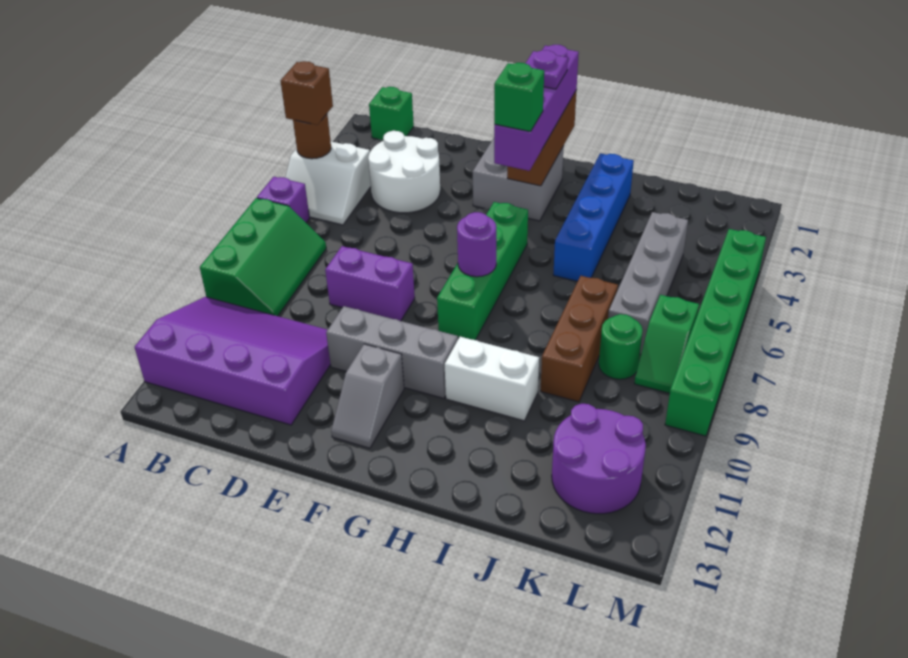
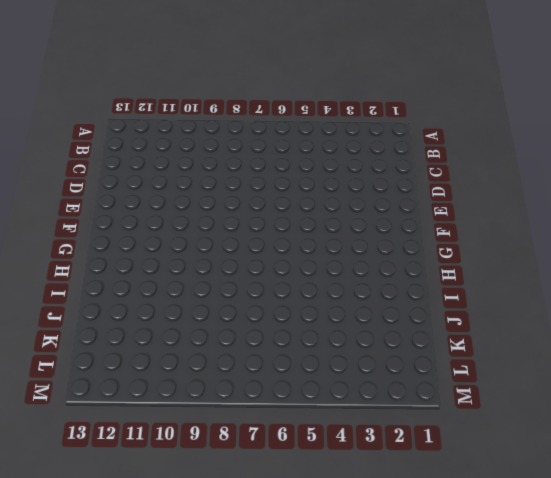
none -> white slope A4:B5 level 1 top 4
none -> purple brick A6 level 1
none -> green slope A7:B9 level 1 top A

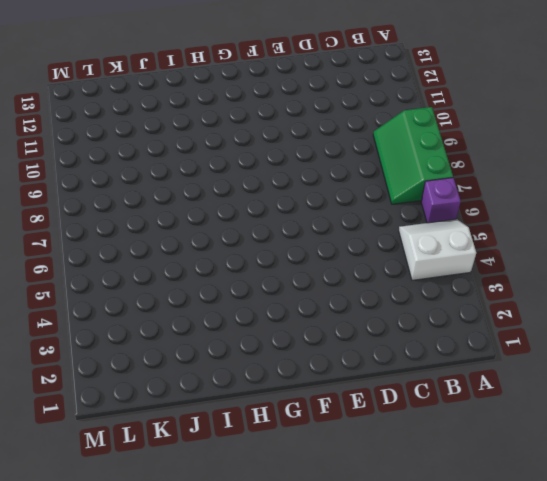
none -> purple slope A10:D12 level 1 top 12
none -> green brick B1 level 1
none -> white round brick C3:D4 level 1

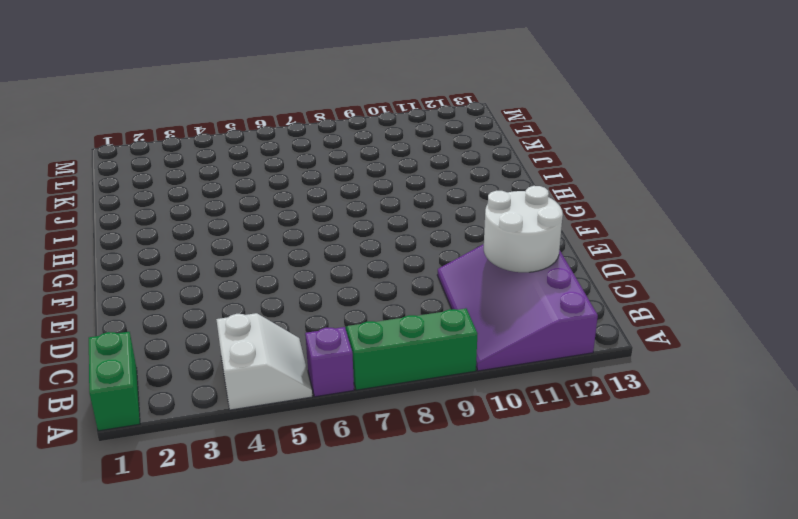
green brick A1:B1 level 1 -> green brick B1 level 1
white round brick C11:D12 level 2 -> white round brick C3:D4 level 1
none -> purple brick D8:E8 level 1
none -> grey brick E10:G10 level 1
none -> grey brick F2:G3 level 1

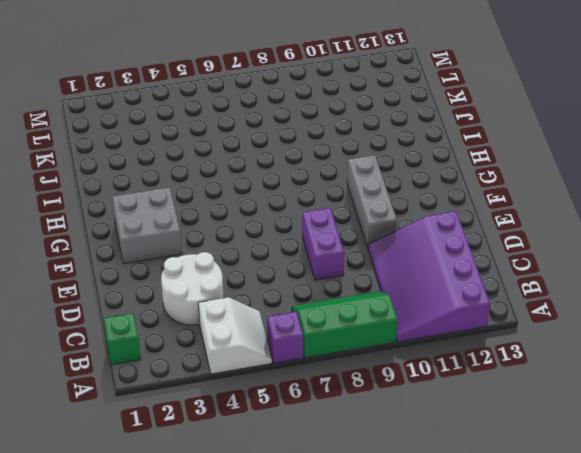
none -> grey slope F11:F12 level 1 top 11
none -> green brick G5:G8 level 1
none -> white brick H10:I10 level 1

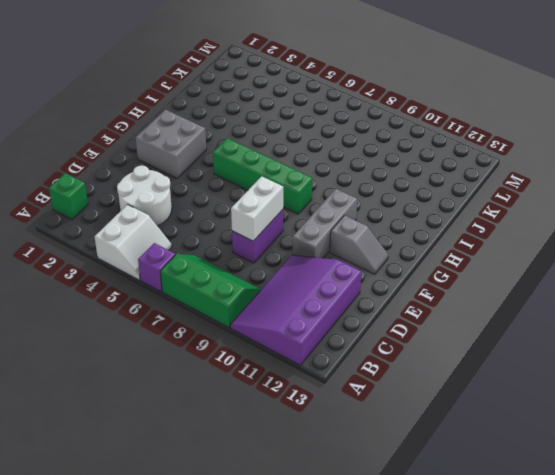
white brick D8:E8 level 2 -> white brick H10:I10 level 1
none -> blue brick I2:I5 level 1
none -> brown brick J7:J9 level 1
none -> grey brick K4:K7 level 1

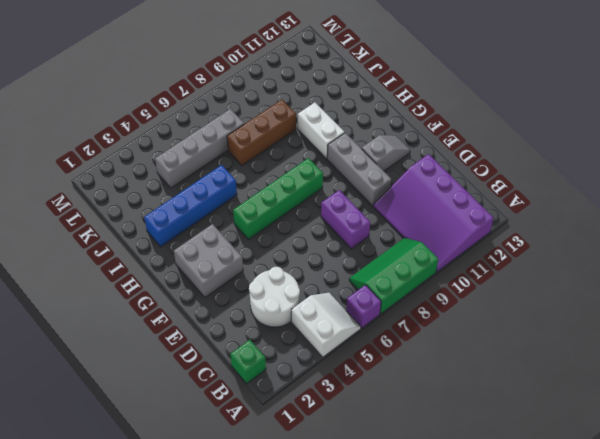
none -> green round brick K8 level 1
none -> purple round brick K11:L12 level 1
none -> green slope L7:L8 level 1 top 7

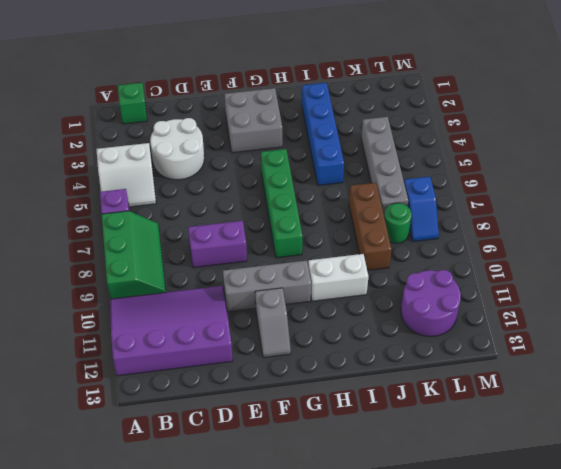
blue slope L7:L8 level 1 top 7 -> green slope L7:L8 level 1 top 7
none -> green brick M4:M9 level 1
none -> brown round brick A4 level 2
none -> brown brick G1:G3 level 2

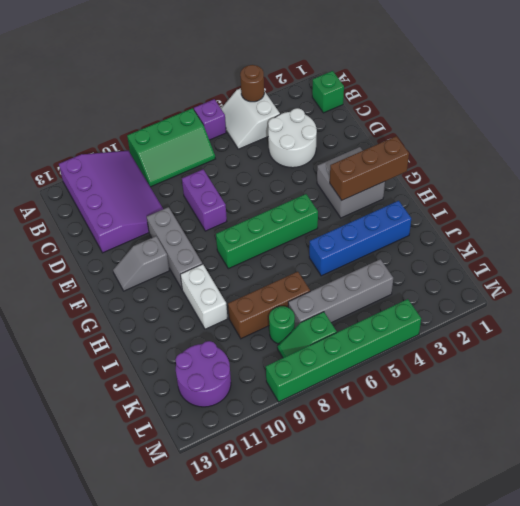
none -> purple round brick G7 level 2
none -> brown brick A4 level 3
none -> purple brick G1:G4 level 3

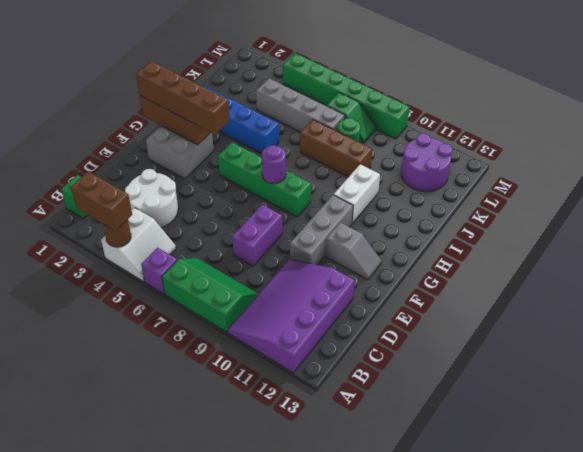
brown brick A3:A4 level 3 -> brown brick A4 level 3
brown brick G1:G4 level 3 -> purple brick G1:G4 level 3
none -> purple plate G2 level 4
none -> green brick G4 level 4

